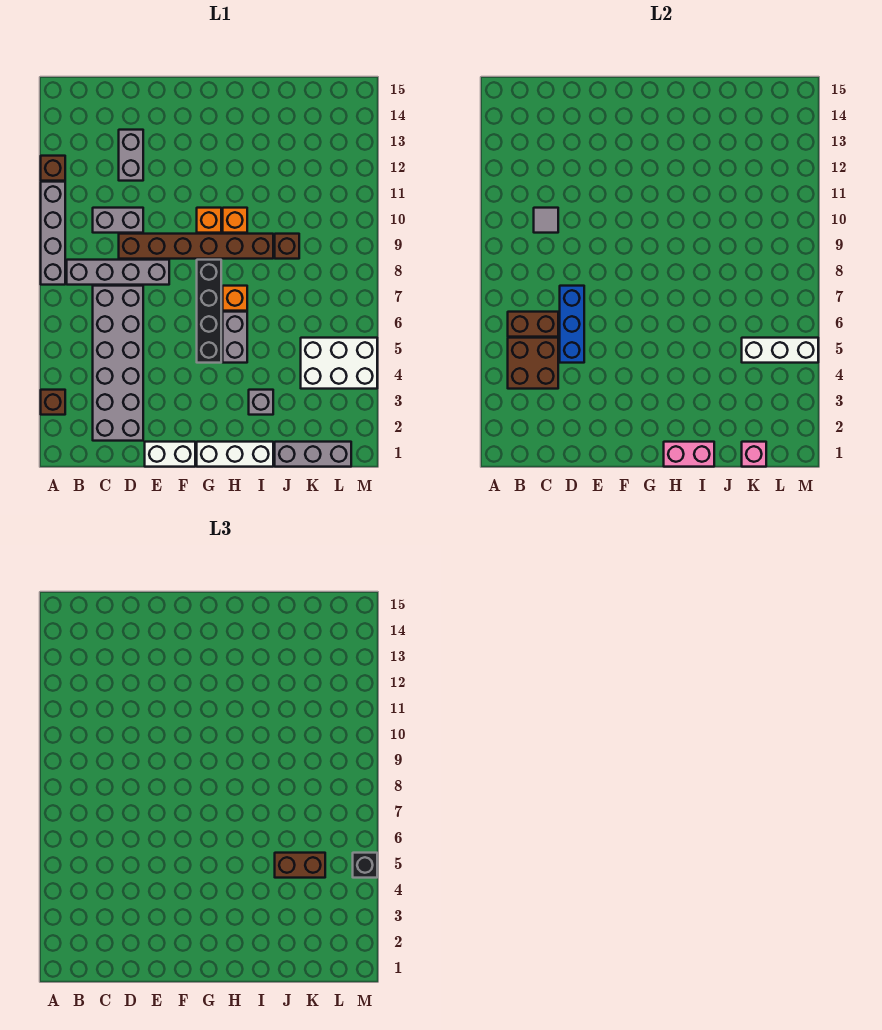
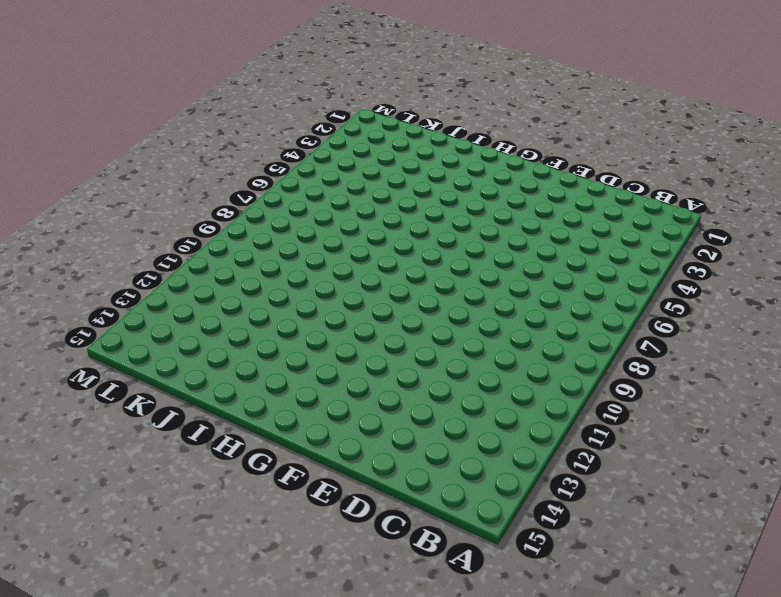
none -> brown brick A3 level 1
none -> grey brick A8:A11 level 1
none -> brown brick A12 level 1

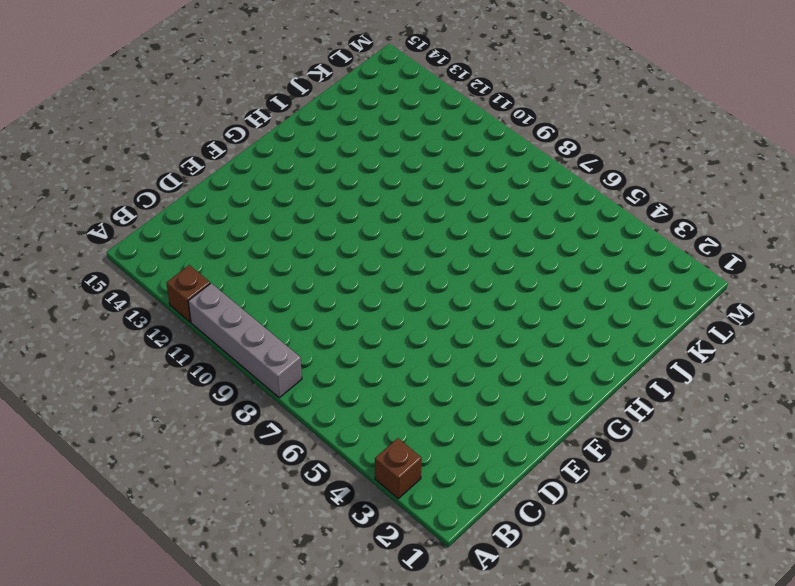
none -> grey brick B8:E8 level 1
none -> grey brick C2:D7 level 1
none -> grey brick C10:D10 level 1

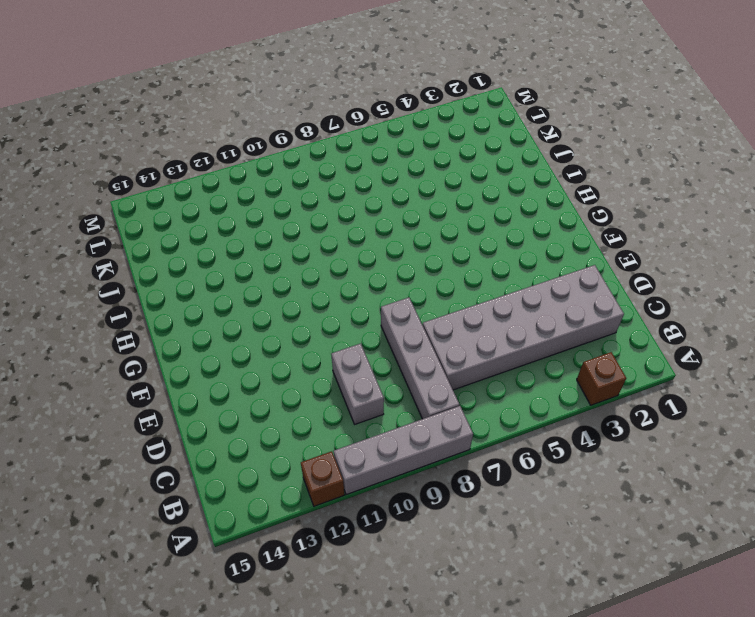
none -> brown brick D9:I9 level 1
none -> grey brick D12:D13 level 1
none -> white brick E1:F1 level 1

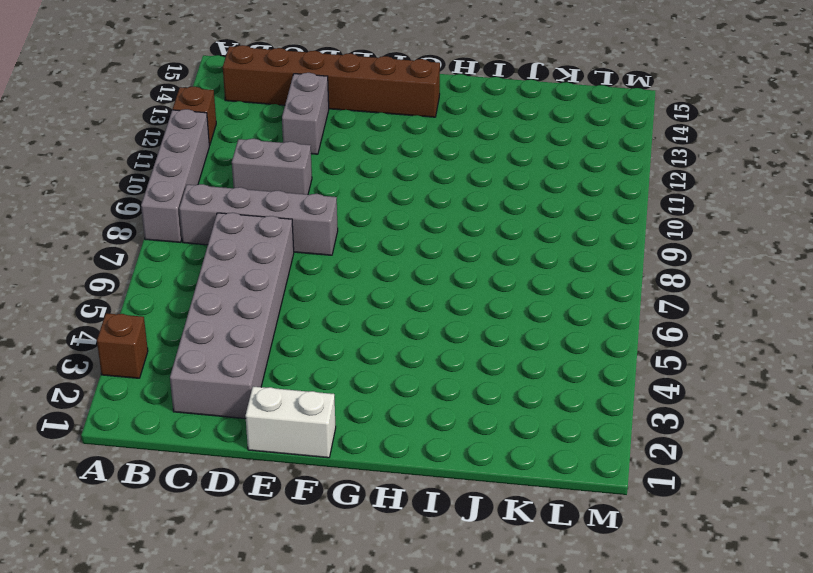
brown brick B14:G14 level 1 -> brown brick D9:I9 level 1
none -> white brick G1:I1 level 1
none -> black brick G5:G8 level 1
none -> orange brick G10 level 1

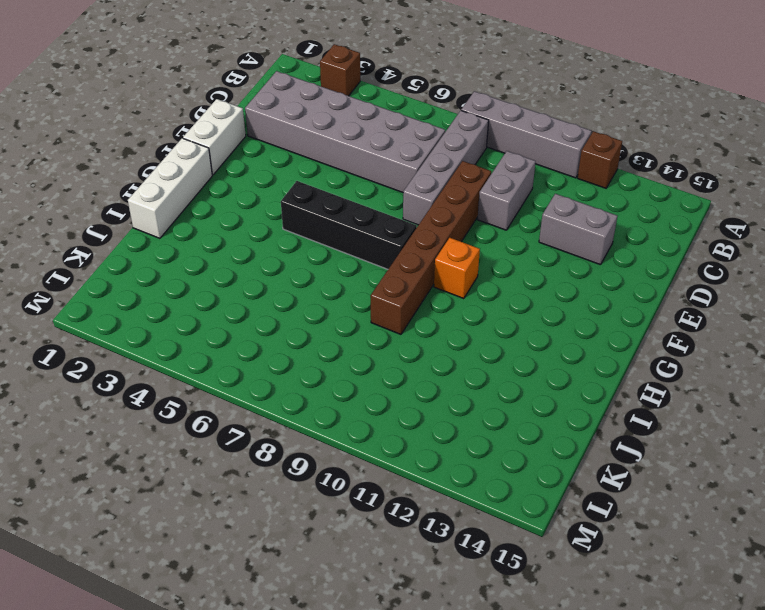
none -> grey brick H5:H6 level 1
none -> orange brick H7 level 1
none -> orange brick H10 level 1

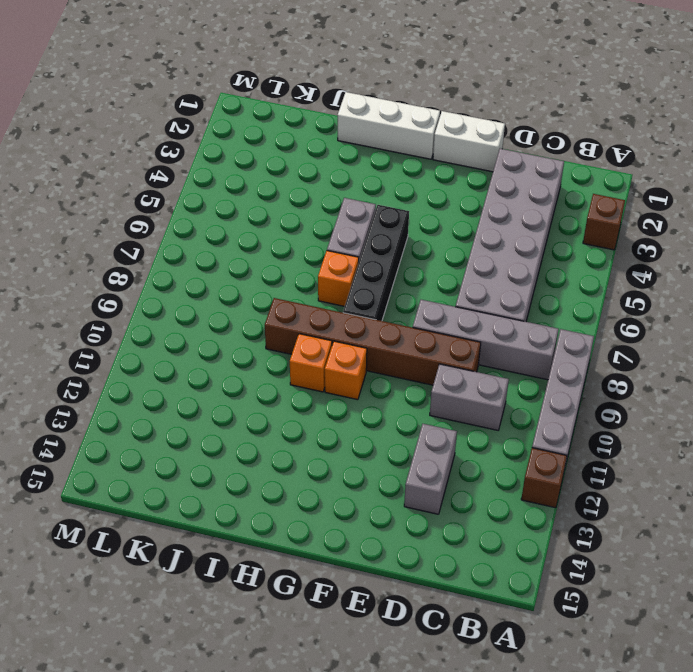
none -> grey brick I3 level 1
none -> grey brick J1:L1 level 1
none -> brown brick J9 level 1

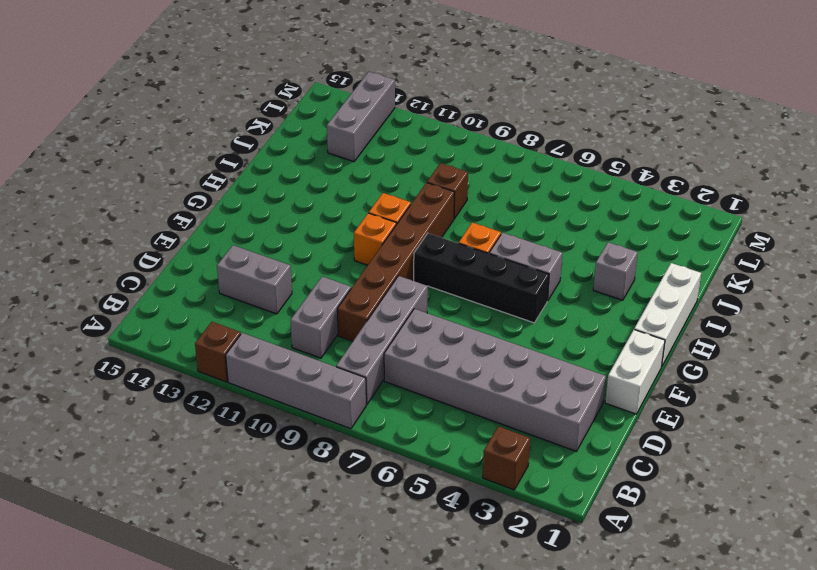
grey brick K13:M13 level 1 -> grey brick J1:L1 level 1
none -> white brick K4:M5 level 1
none -> brown brick B4:C5 level 2
none -> brown brick B6:C6 level 2

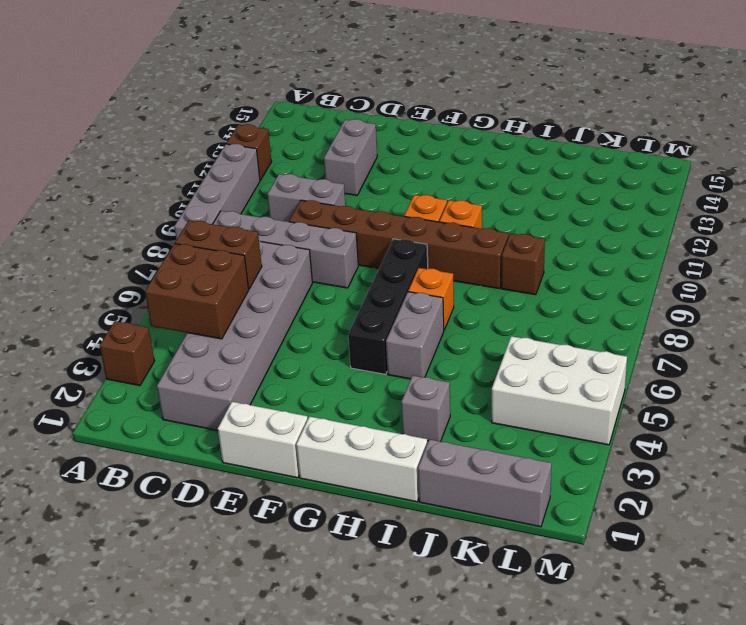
none -> grey tile C10 level 2
none -> blue brick D5:D7 level 2
none -> pink brick H1:I1 level 2

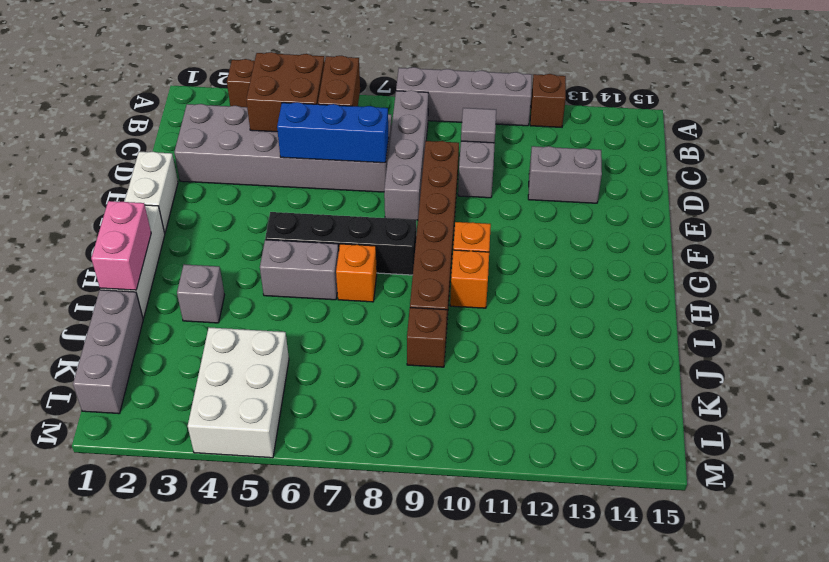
none -> pink brick K1 level 2
none -> white brick K5:M5 level 2
none -> brown brick J5:K5 level 3

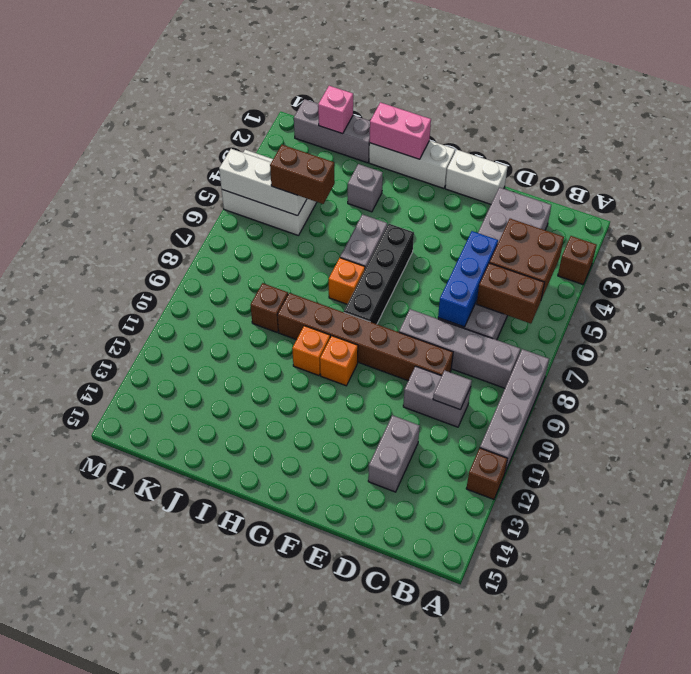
none -> black brick M5 level 3

